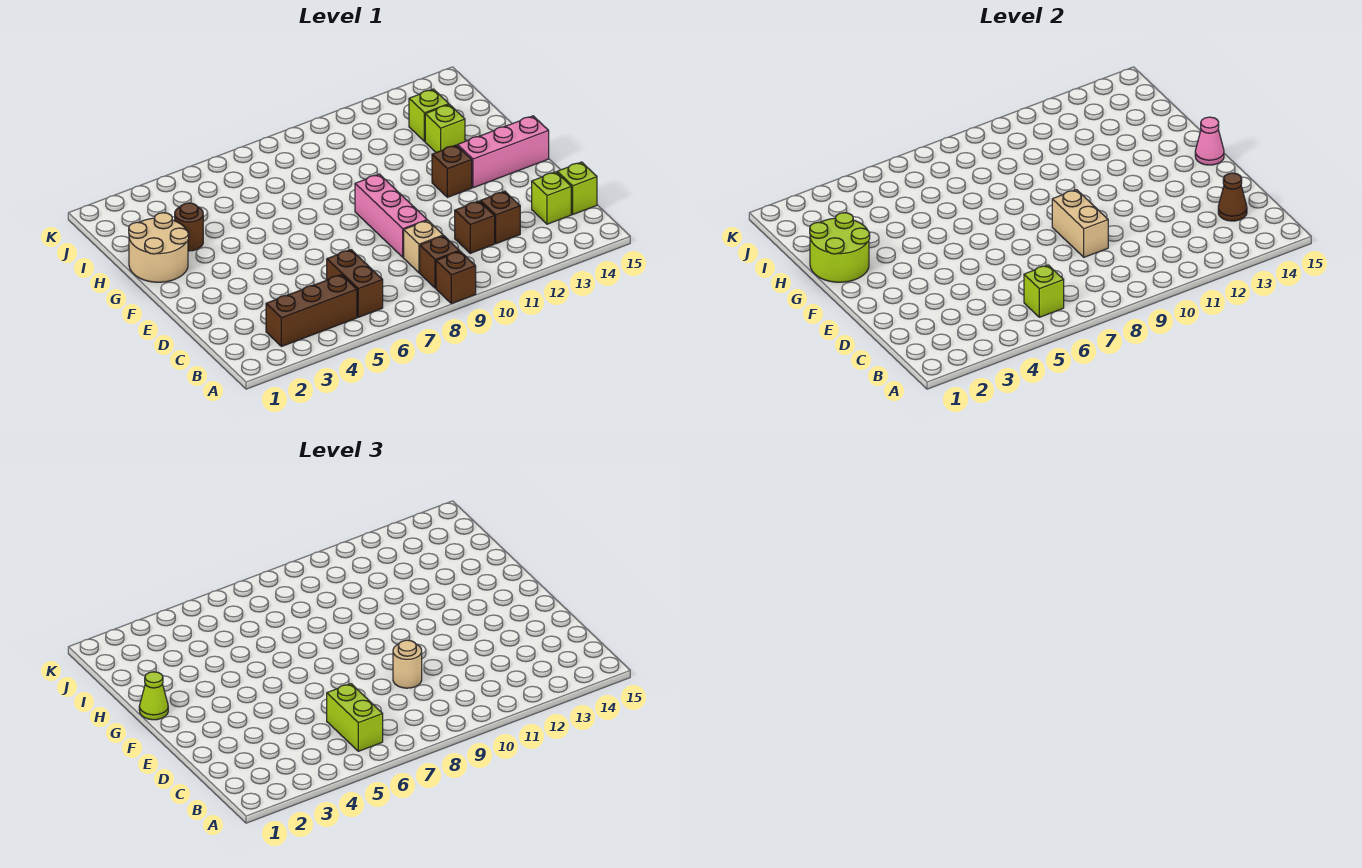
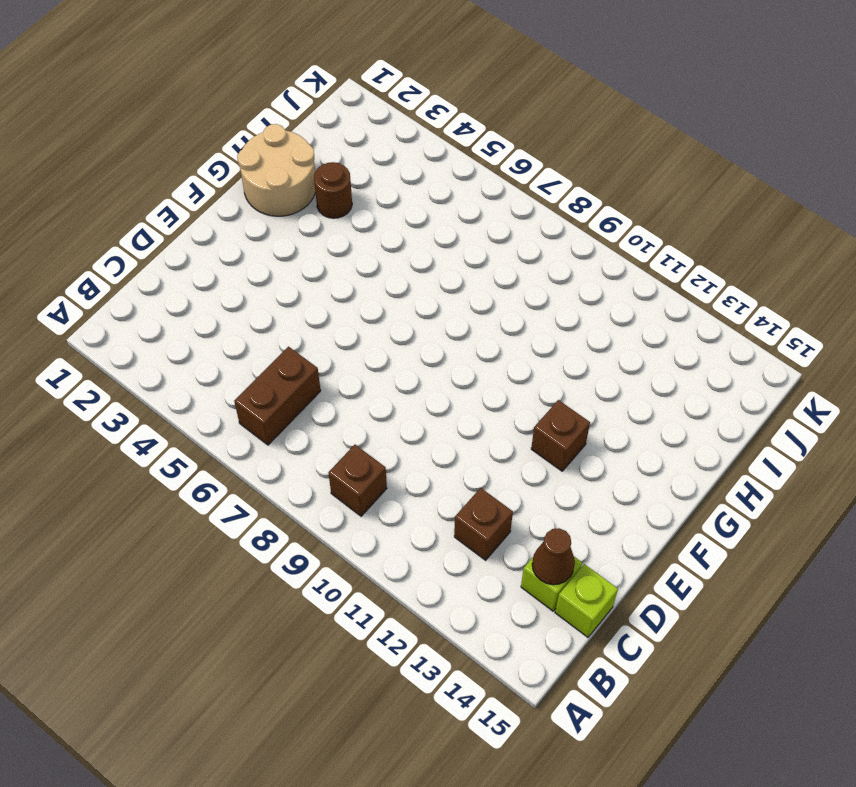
none -> brown brick A9 level 1
none -> brown brick B3:B5 level 1
none -> tan brick C9 level 1

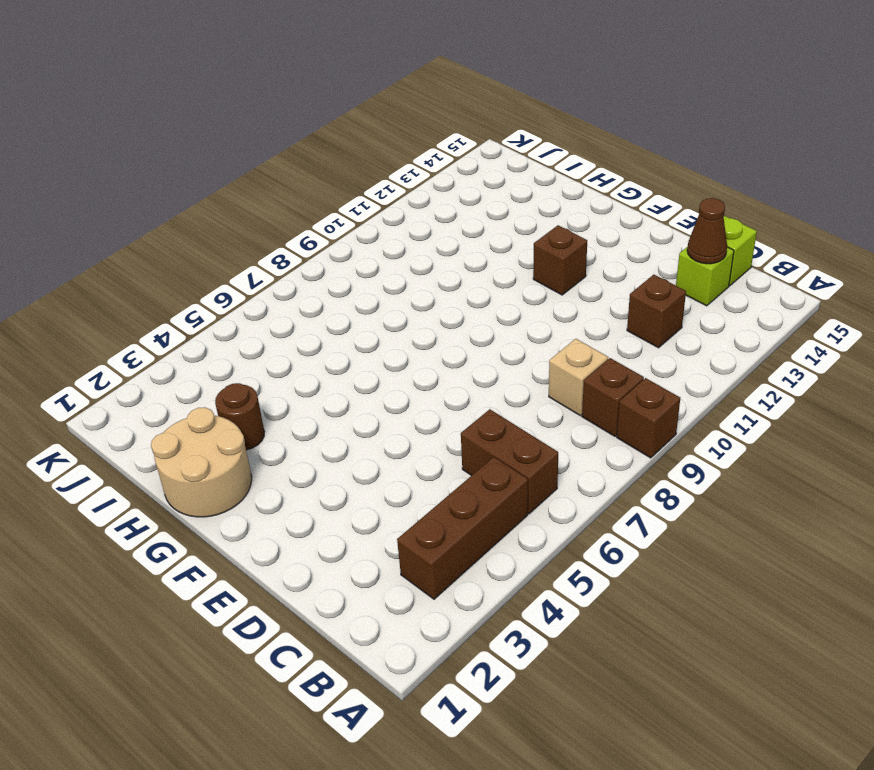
none -> brown brick C11 level 1
none -> pink brick D9:F9 level 1
none -> pink brick F13:F15 level 1

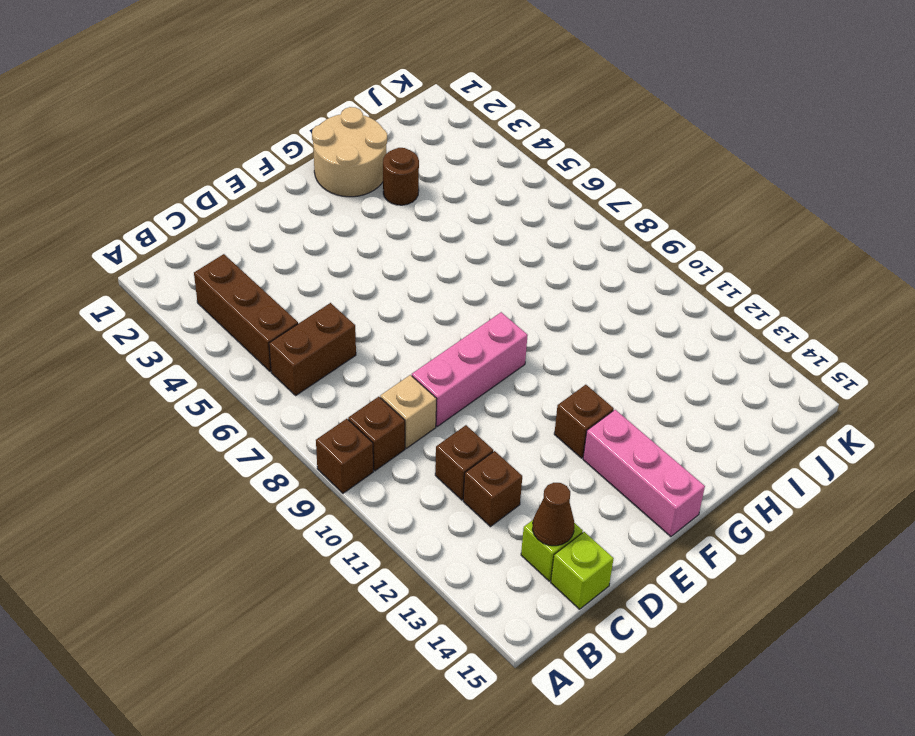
none -> lime brick H13 level 1
none -> lime brick I13 level 1
none -> lime brick B6 level 2

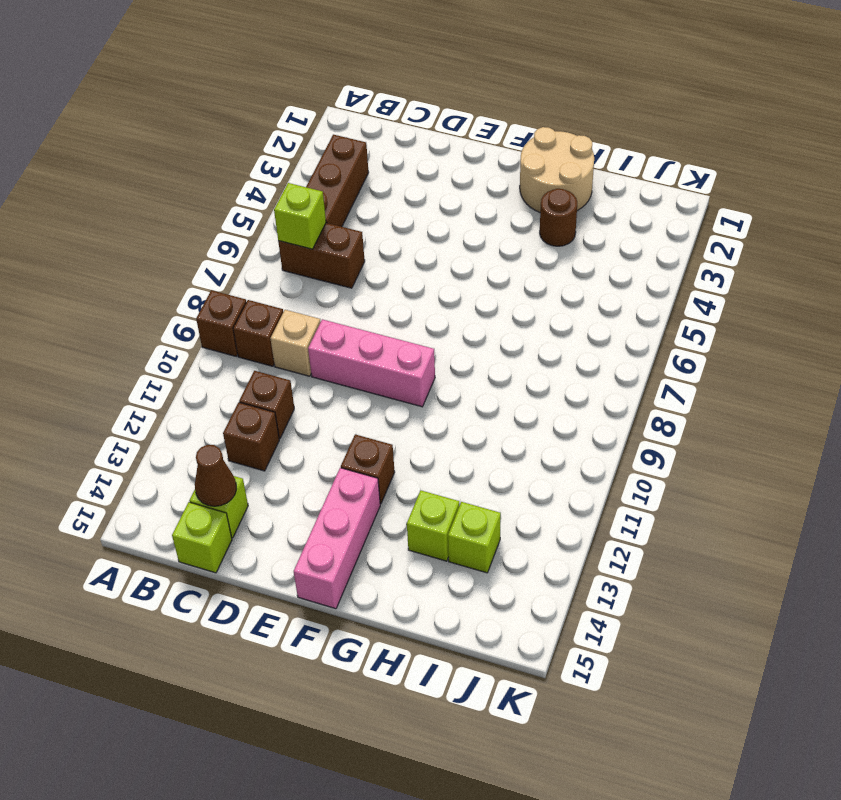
none -> tan brick D9:E9 level 2
none -> pink cone F15 level 2
none -> lime round brick G1:H2 level 2

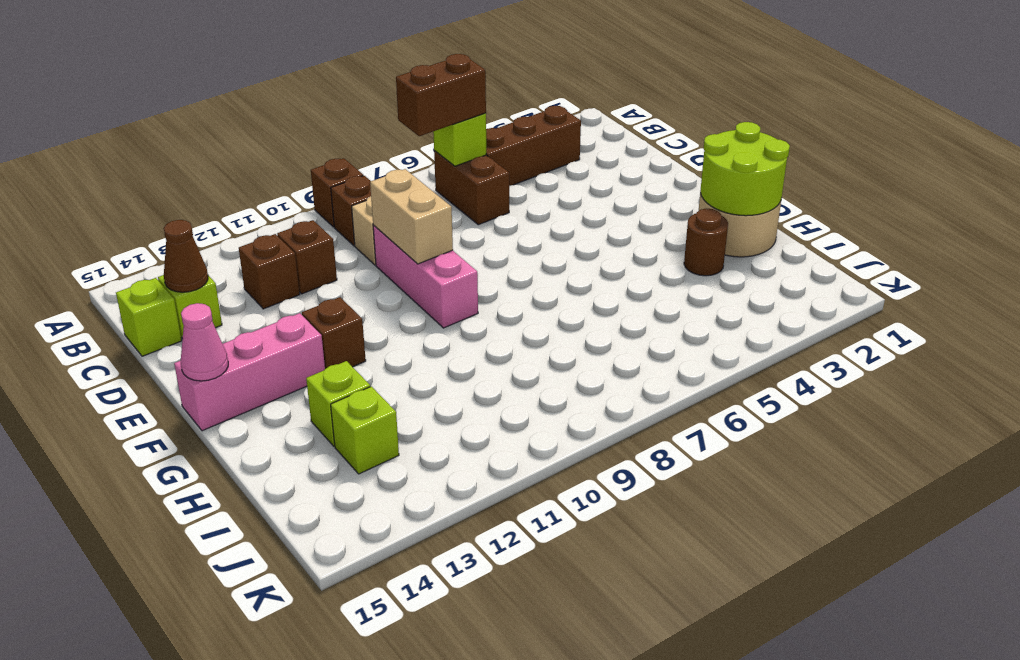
brown brick B6:B7 level 3 -> lime brick B6:C6 level 3
none -> tan round brick D9 level 3
none -> lime cone G1 level 3

